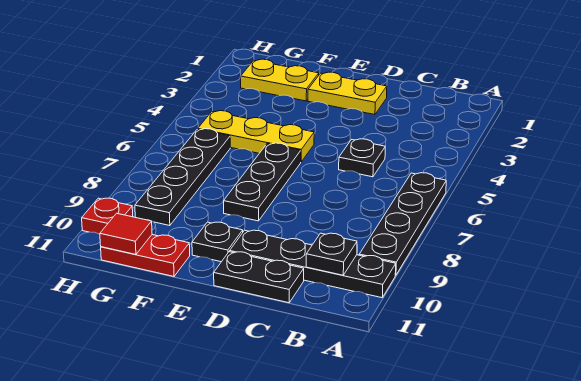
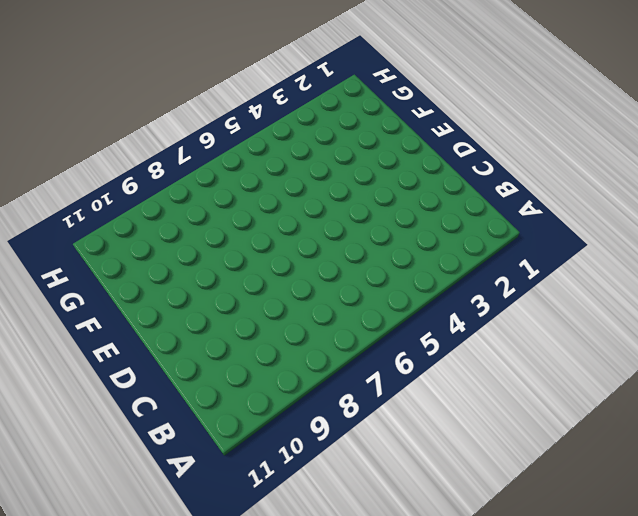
none -> black plate A6:A9 level 1
none -> black plate A10:D10 level 1
none -> black plate C5 level 1

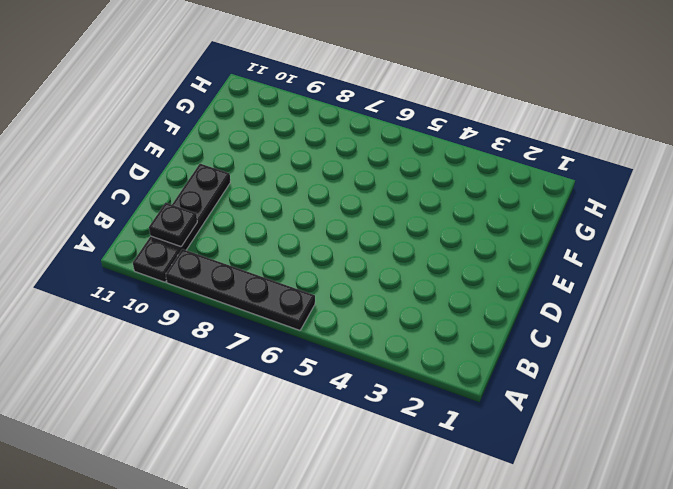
none -> black plate C5 level 1
none -> black plate C11:D11 level 1
none -> yellow plate D2:E2 level 1

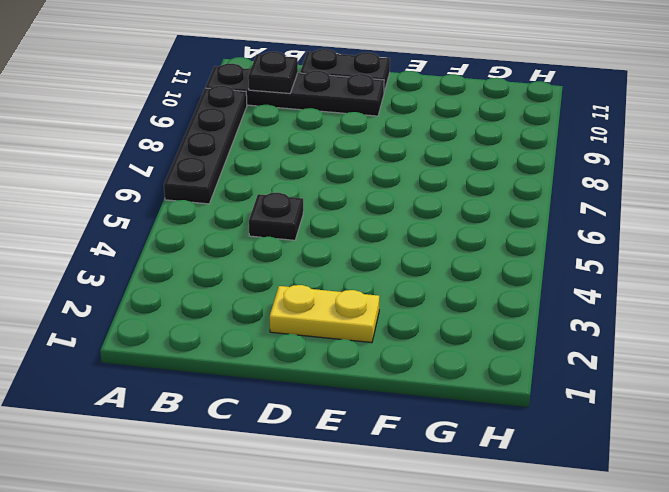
none -> yellow plate E5:G5 level 1
none -> black plate E6:E8 level 1
none -> black plate E10 level 1

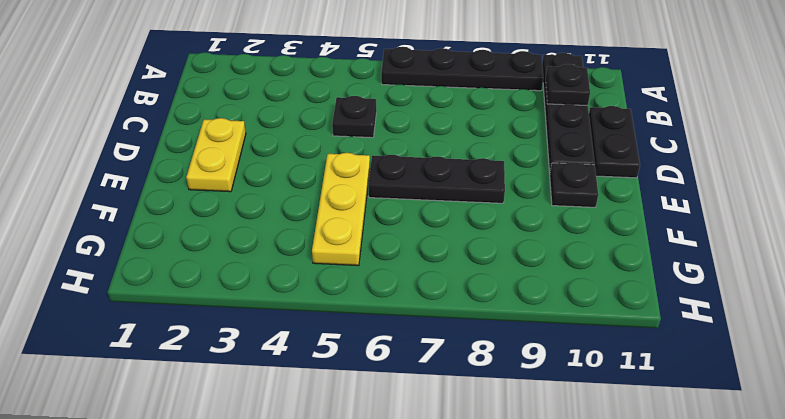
none -> yellow plate F2:G2 level 1
none -> red plate F11:G11 level 1
none -> black plate G6:G9 level 1

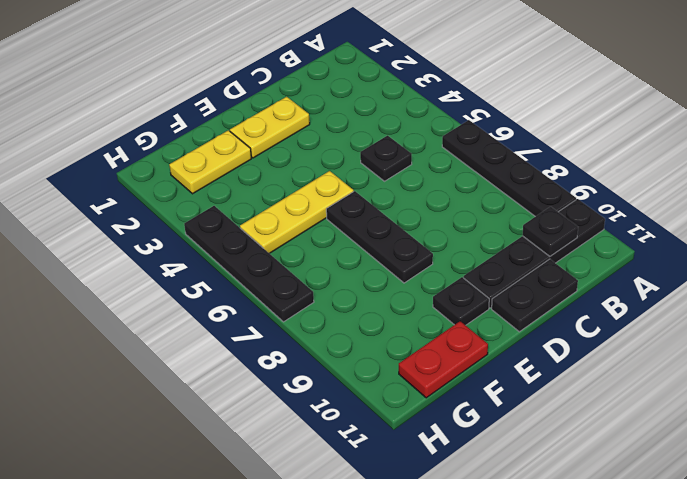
black plate H4:H7 level 1 -> black plate G6:G9 level 1
none -> red plate H10 level 1
none -> red tile G11 level 2

